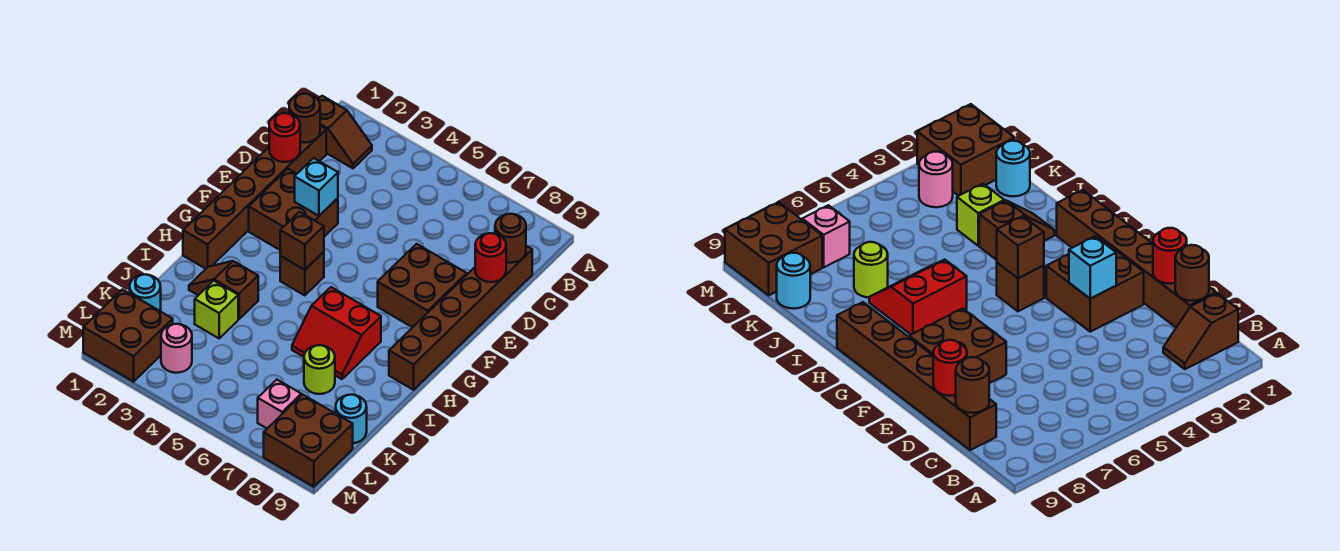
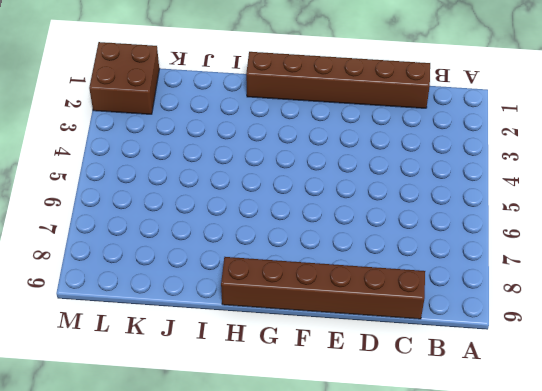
none -> brown slope B1:B2 level 1 top 1
none -> brown brick E2:F3 level 1
none -> brown brick E7:F8 level 1

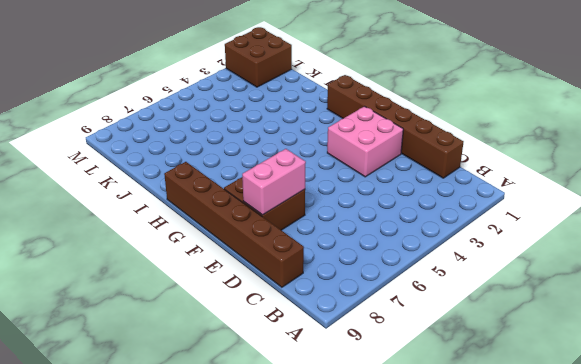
pink brick E2:F3 level 1 -> brown brick E2:F3 level 1
pink brick E7:E8 level 2 -> none
none -> brown slope B1:B2 level 1 top 1
none -> brown brick G4 level 1
none -> red slope H6:I7 level 1 top H

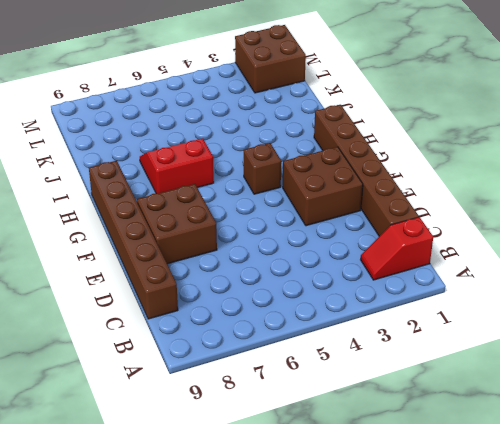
red slope B1:B2 level 1 top 1 -> brown slope B1:B2 level 1 top 1
none -> brown slope I2:I3 level 1 top 3
none -> lime brick J3 level 1
none -> lime round brick J7 level 1

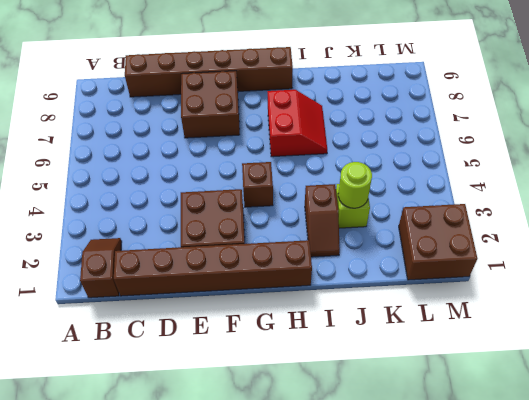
lime round brick J3 level 2 -> lime round brick J7 level 1
none -> cyan round brick K1 level 1
none -> cyan round brick K9 level 1
none -> pink round brick L3 level 1

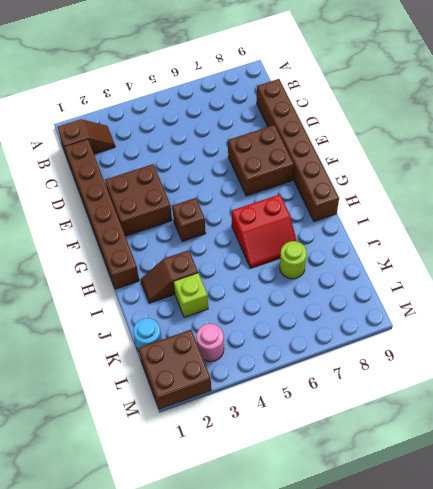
none -> cyan round brick K9 level 1
none -> pink brick L7 level 1
none -> brown brick L8:M9 level 1

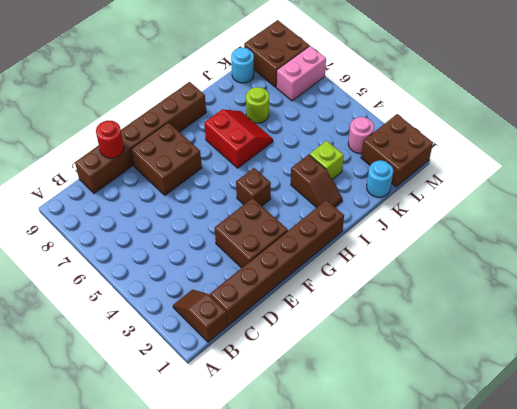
pink brick L7:M7 level 1 -> pink brick L7 level 1
none -> brown round brick C1 level 2
none -> brown round brick C9 level 2
none -> red round brick D1 level 2

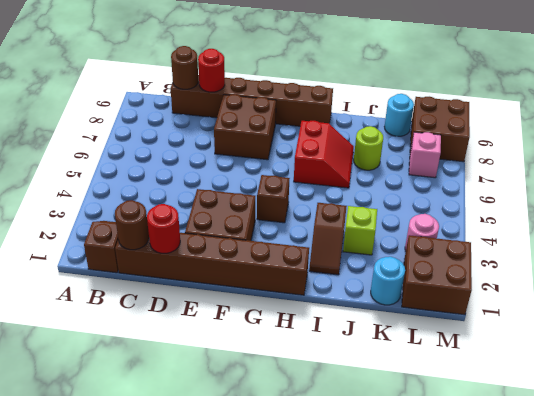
none -> cyan brick E3 level 2
none -> brown brick G4 level 2

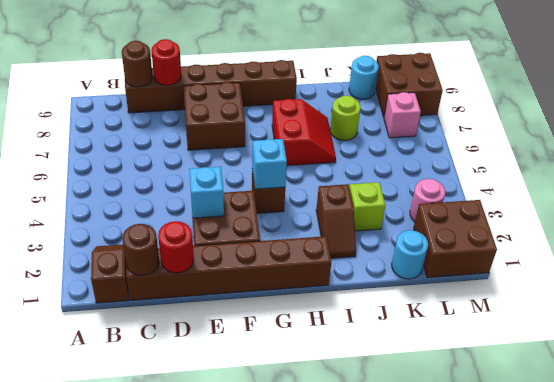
cyan brick G4 level 2 -> brown brick G4 level 2

